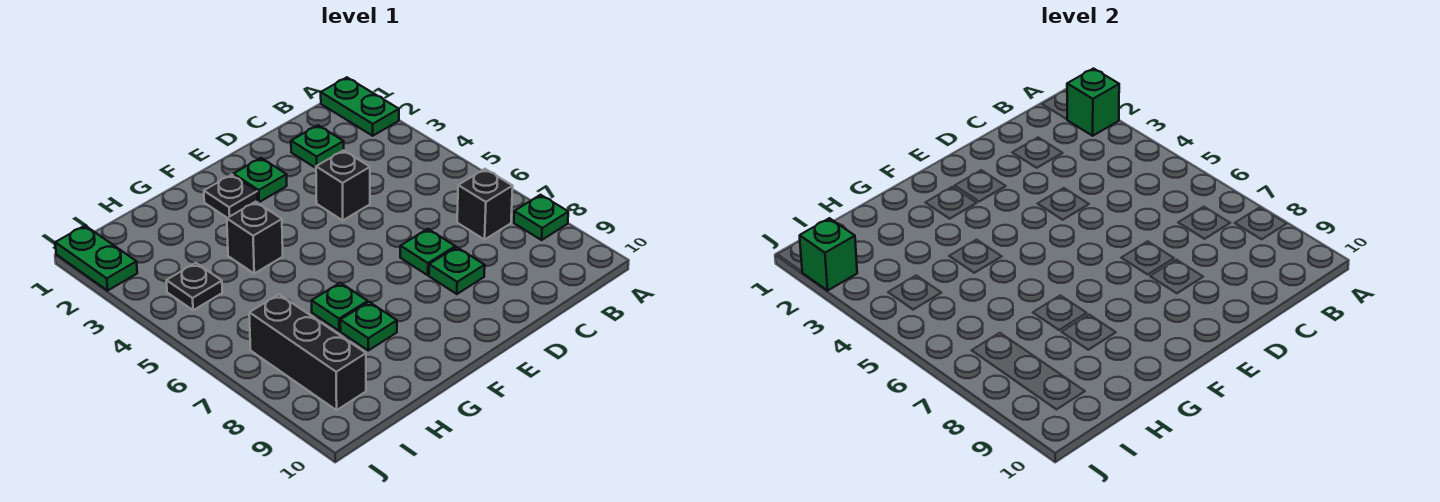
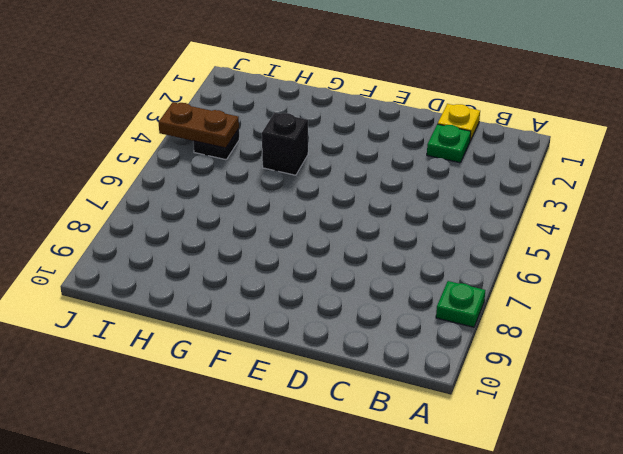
yellow plate C1 level 1 -> none
brown plate I4:J4 level 2 -> none
none -> green plate A1:A2 level 1
none -> black brick B7 level 1
none -> black brick D4 level 1

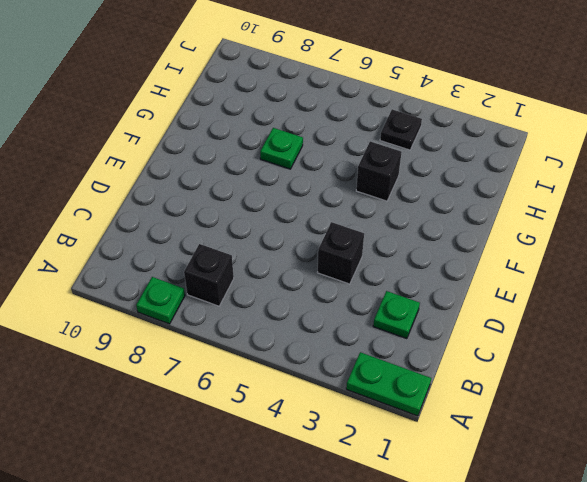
none -> green plate D7 level 1
none -> green plate D8 level 1
none -> green plate E2 level 1

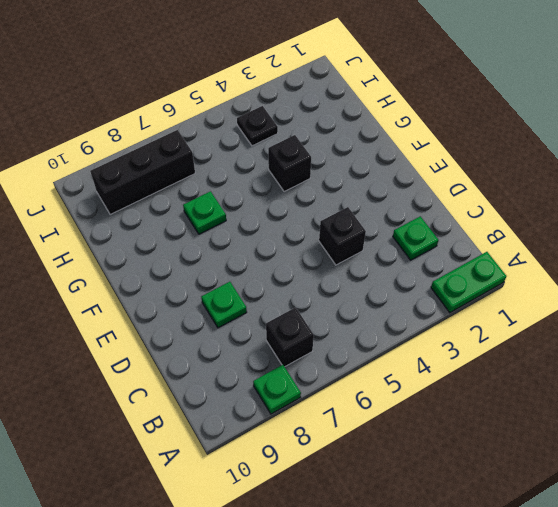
none -> green plate D7 level 1
none -> green plate E2 level 1
none -> black plate F2 level 1

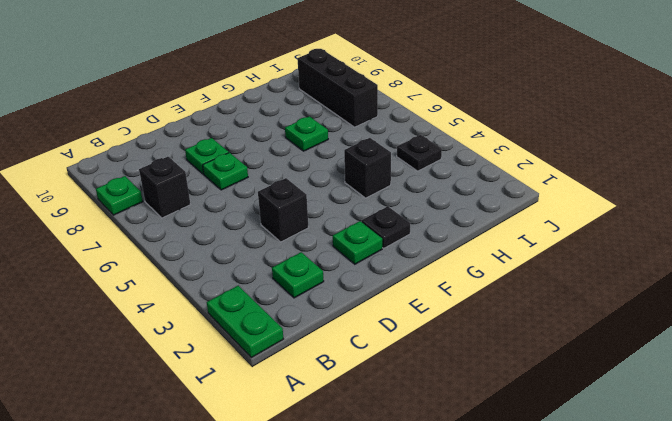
none -> green plate G8 level 1
none -> green plate J1:J2 level 1
none -> green brick A2 level 2

